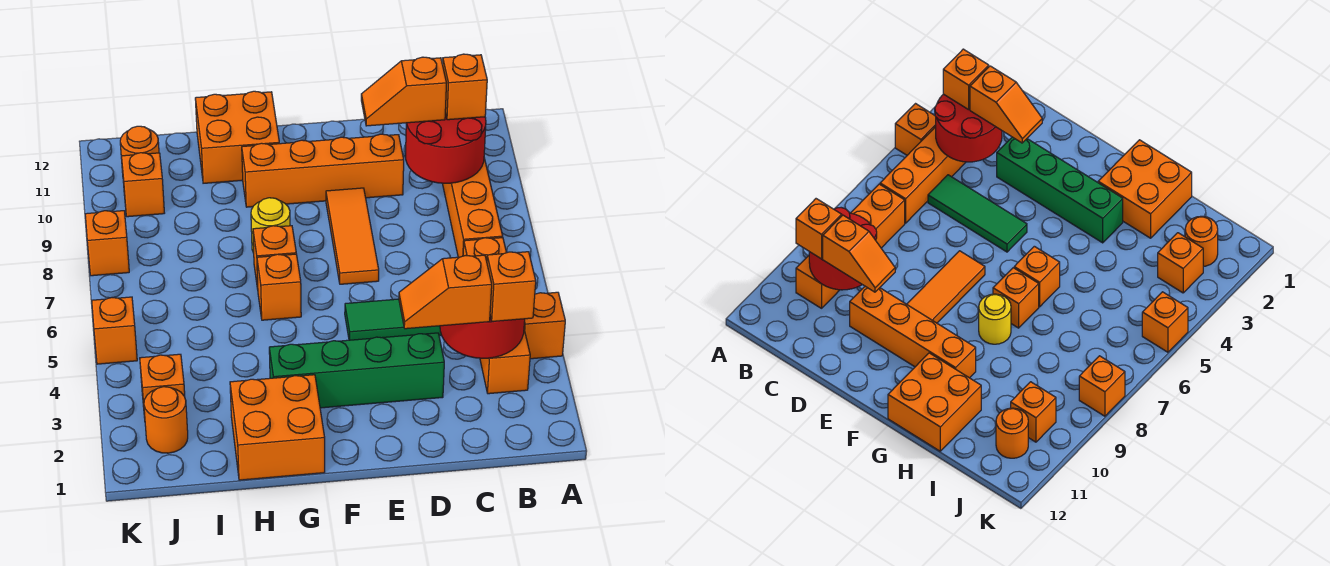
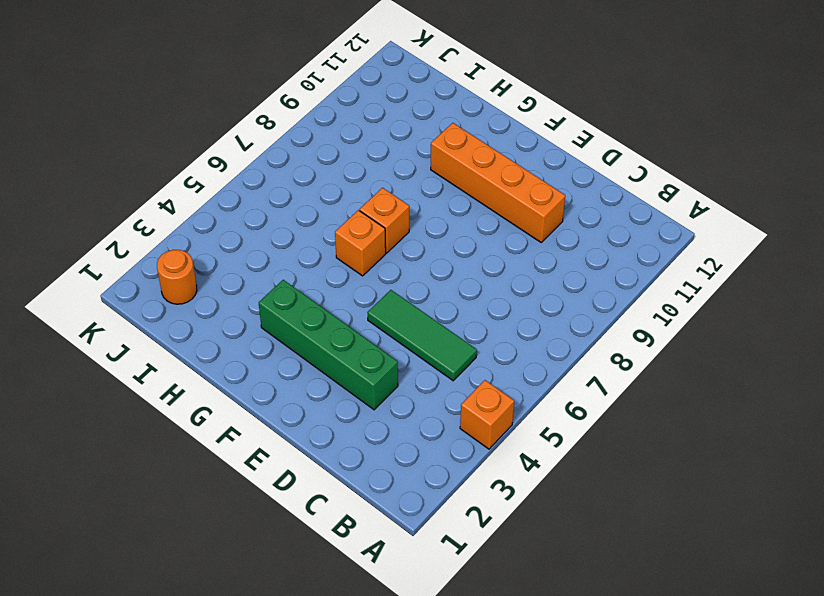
none -> orange brick B3:B6 level 1
none -> orange brick B7:B10 level 1
none -> orange tile E7:E9 level 1

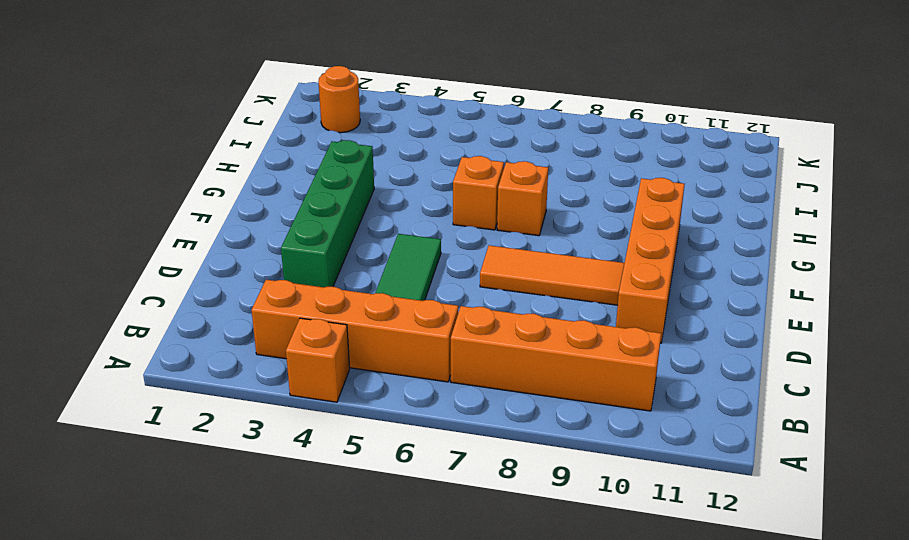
none -> orange brick G1:H2 level 1
none -> yellow round brick G8 level 1
none -> orange brick G11:H12 level 1

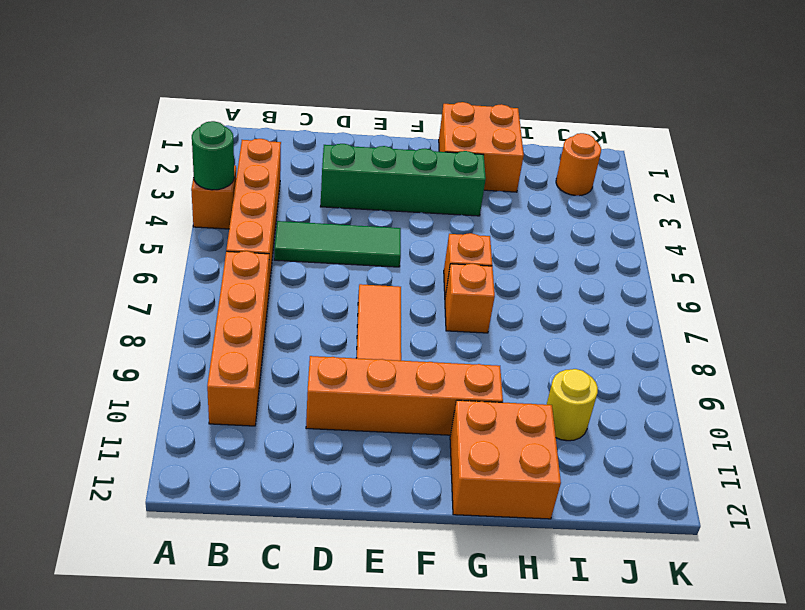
green round brick A4 level 2 -> none
yellow round brick I10 level 1 -> yellow round brick G8 level 1
none -> orange brick J3 level 1
none -> orange brick J10 level 1
none -> orange round brick J11 level 1

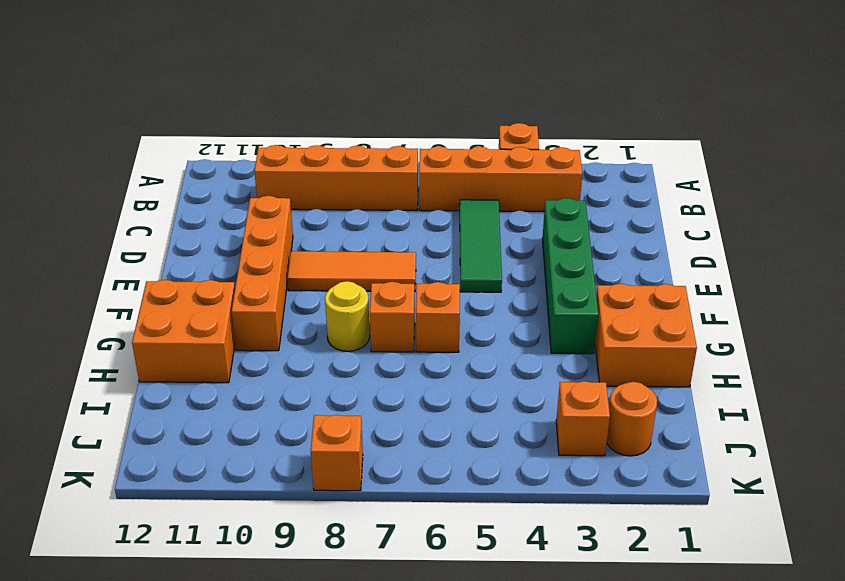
none -> orange brick J10 level 1
none -> orange round brick J11 level 1
none -> orange brick K5 level 1

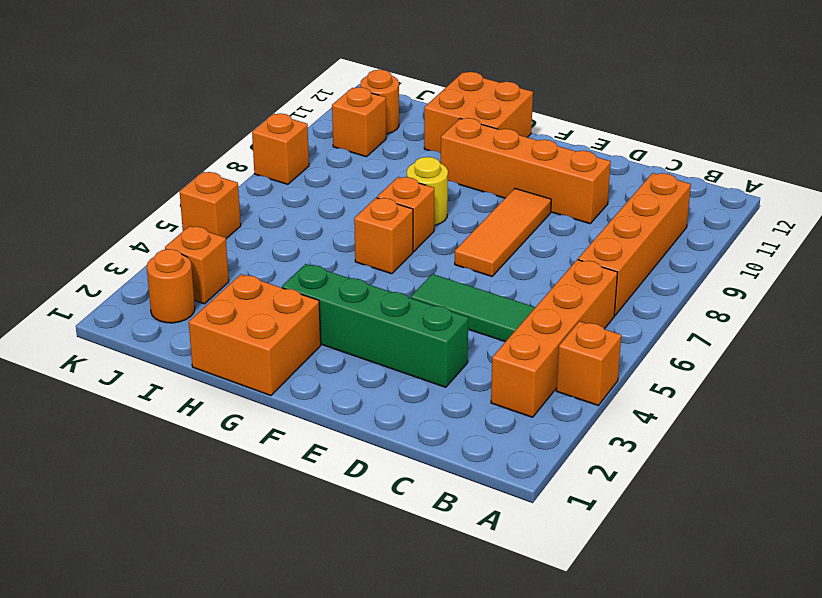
none -> red round brick B3:C4 level 2
none -> red round brick B9:C10 level 2
none -> orange brick B3 level 3

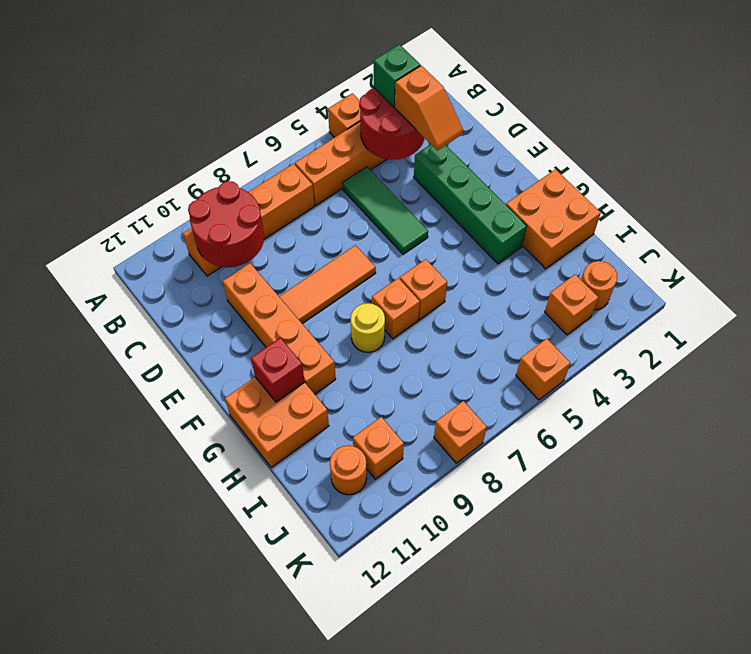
green brick B3 level 3 -> orange brick B3 level 3
red brick G11 level 2 -> none
none -> orange brick B10 level 3
none -> orange slope C10:D10 level 3 top C

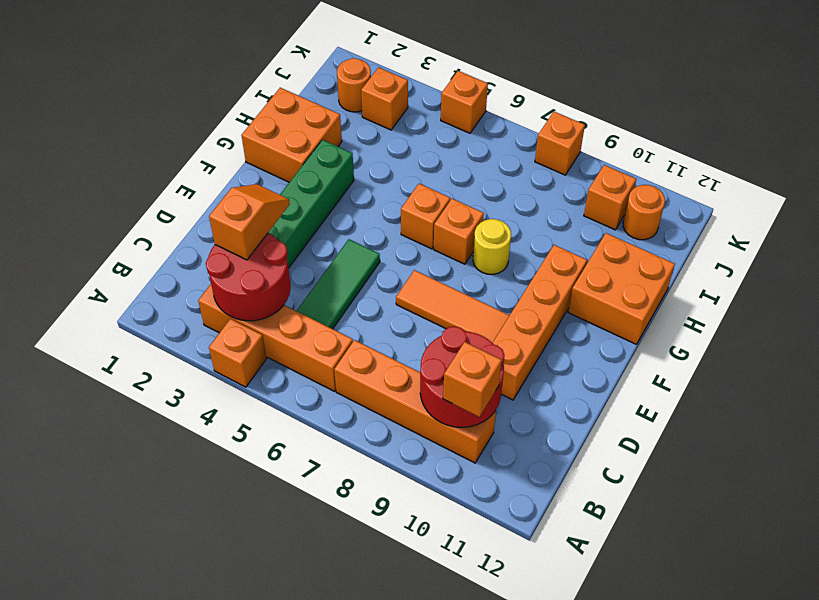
none -> orange brick B3 level 3
none -> orange slope C10:D10 level 3 top C

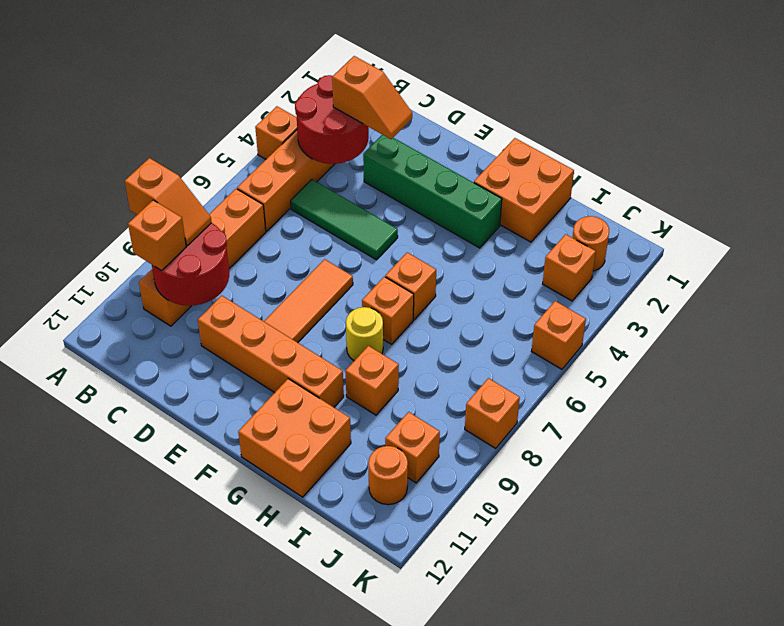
orange slope A9:B9 level 3 top A -> orange slope C10:D10 level 3 top C
orange brick H9 level 1 -> orange brick B3 level 3

